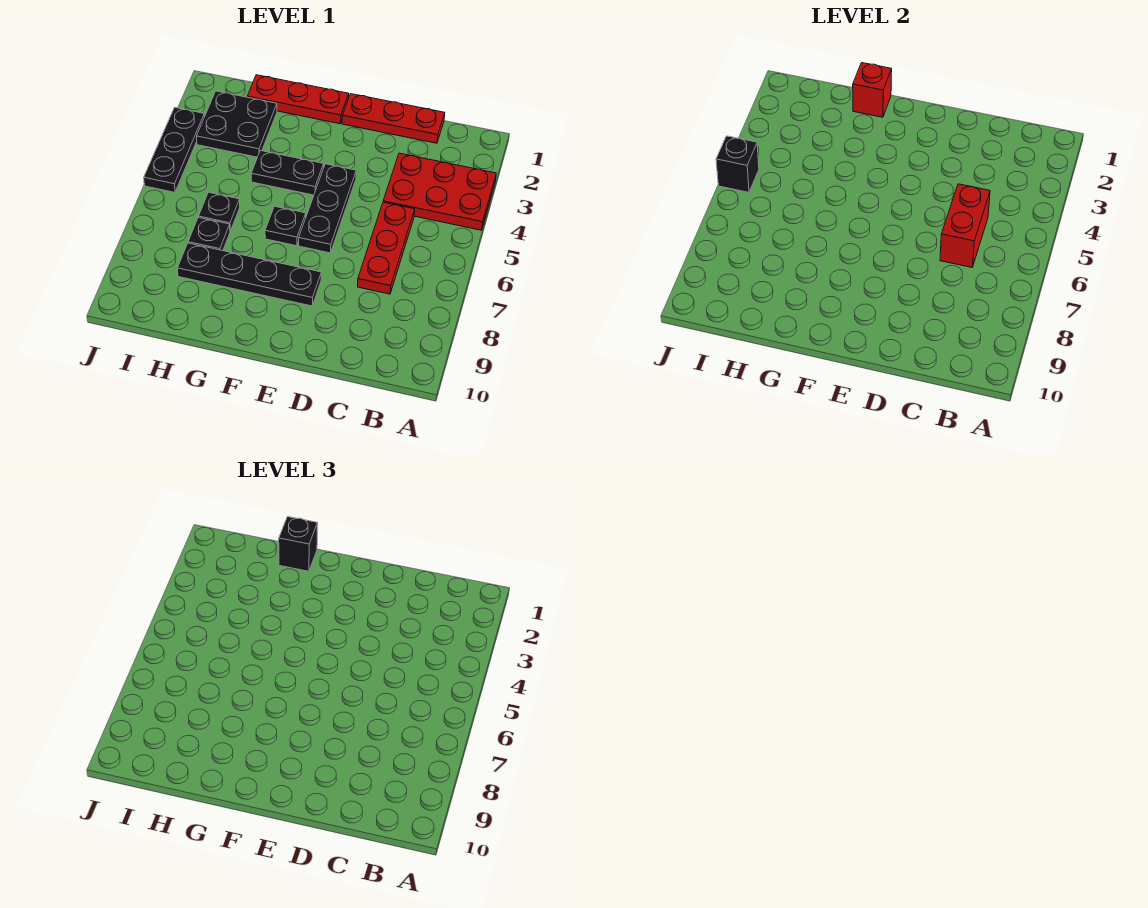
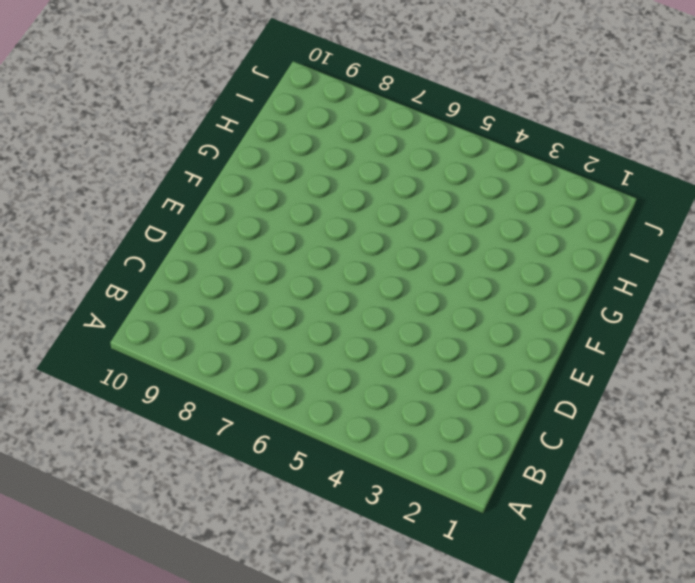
none -> red plate A3:C4 level 1
none -> red plate C1:E1 level 1
none -> red plate C5:C7 level 1

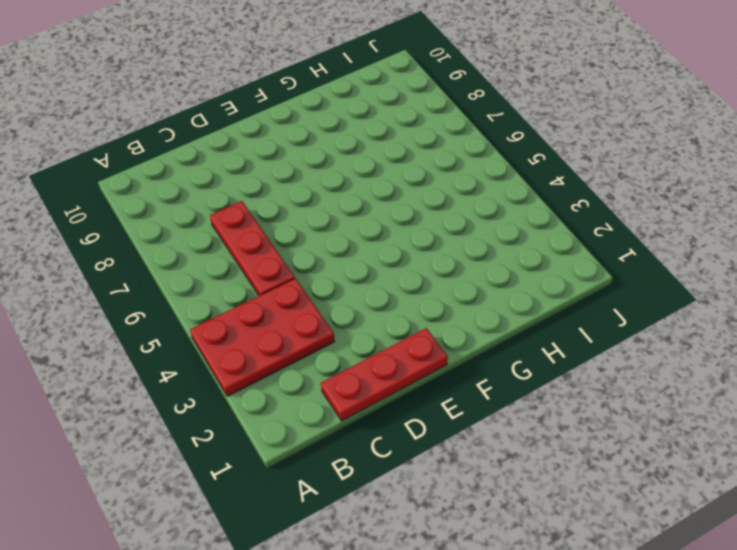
none -> black plate E4:E6 level 1
none -> black plate E8:H8 level 1
none -> red plate F1:H1 level 1

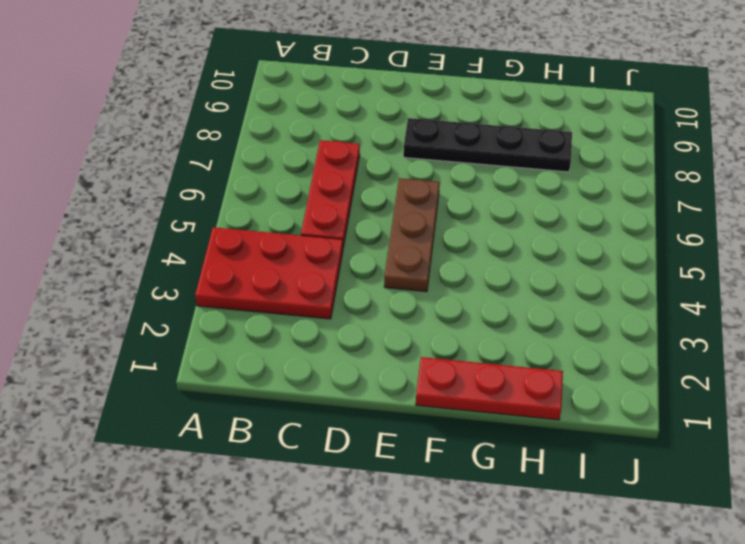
brown plate E4:E6 level 1 -> black plate E4:E6 level 1
none -> red plate C1:E1 level 1
none -> black plate F4:G4 level 1
none -> black plate F6 level 1

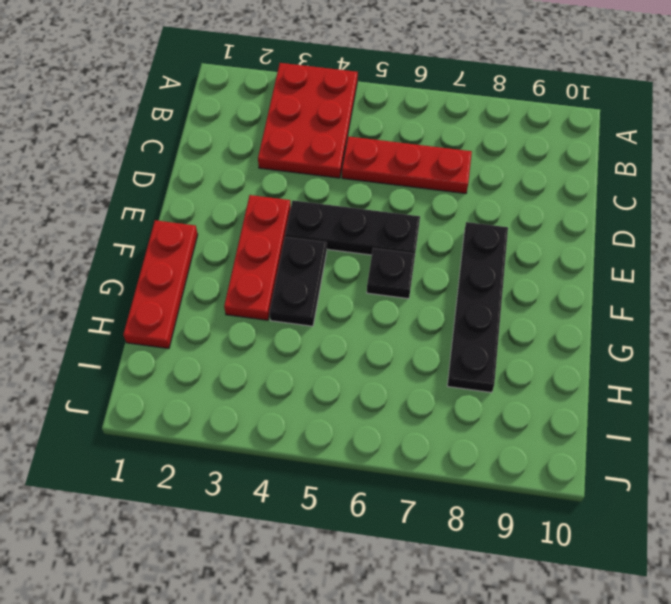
red plate E3:G3 level 1 -> red plate C1:E1 level 1
none -> black plate H2:I3 level 1
none -> black plate H6 level 1
none -> black plate H7 level 1

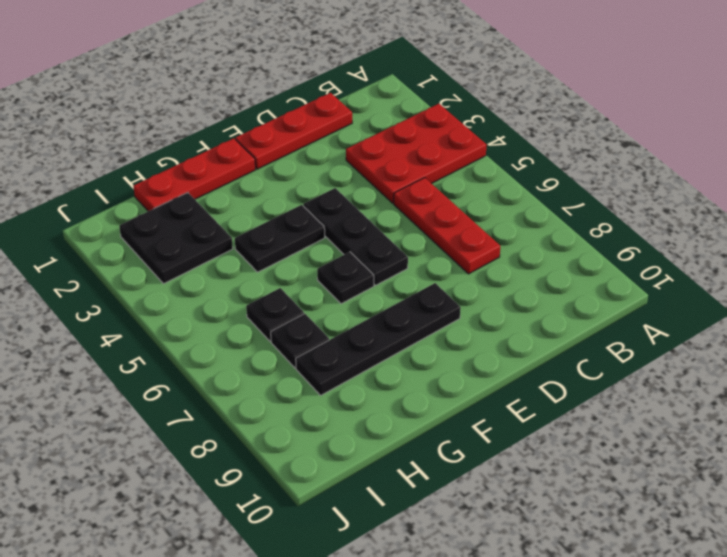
none -> black plate J3:J5 level 1
none -> red brick C5:C6 level 2
none -> red brick G1 level 2

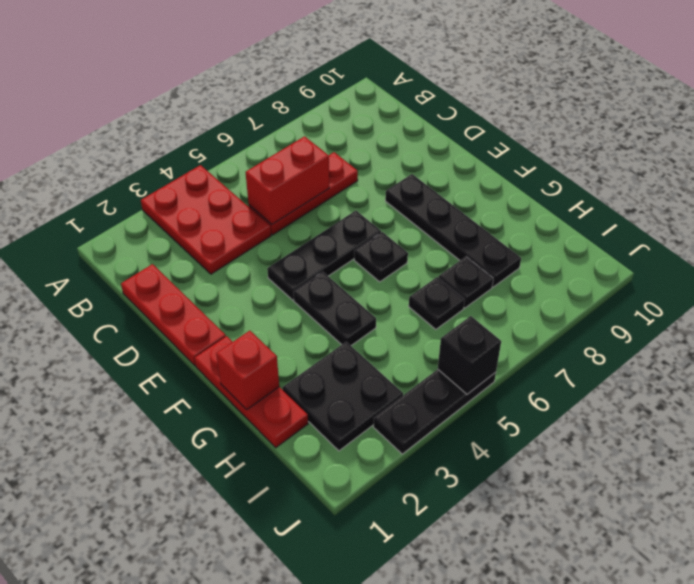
none -> black brick G1 level 3

